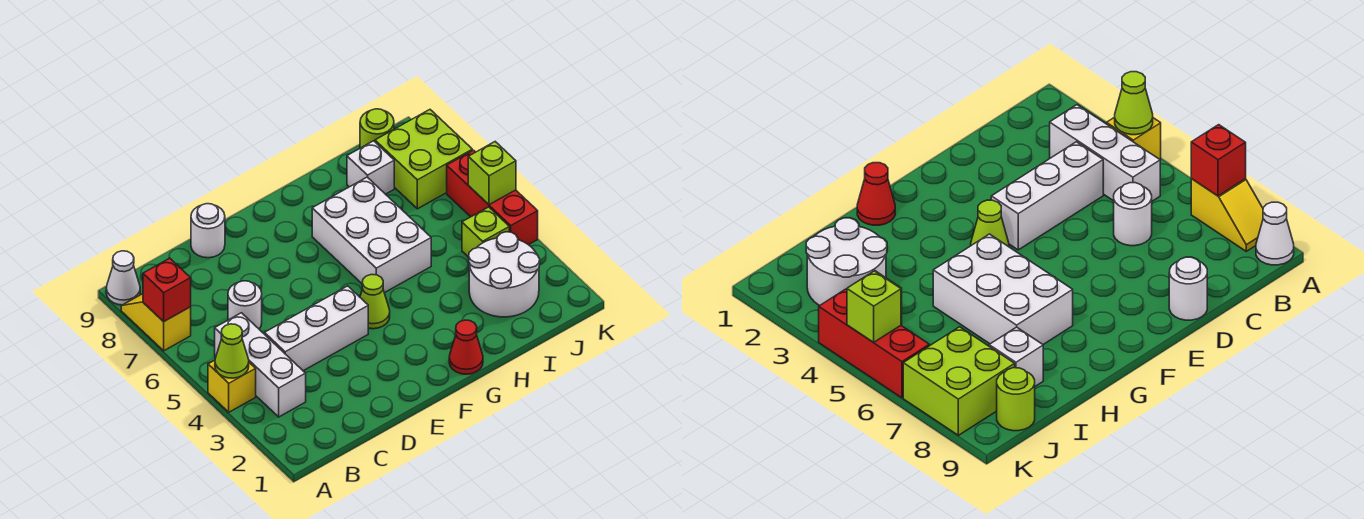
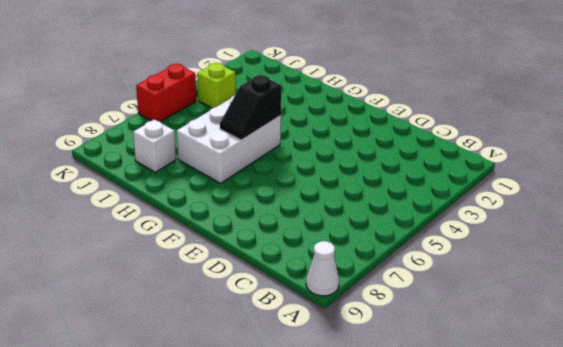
black slope G5:G6 level 2 top 5 -> none
red brick K5:K6 level 1 -> red brick K4:K6 level 1
none -> yellow brick A4 level 1
none -> yellow slope A7:A8 level 1 top 7
none -> white brick B3:B5 level 1

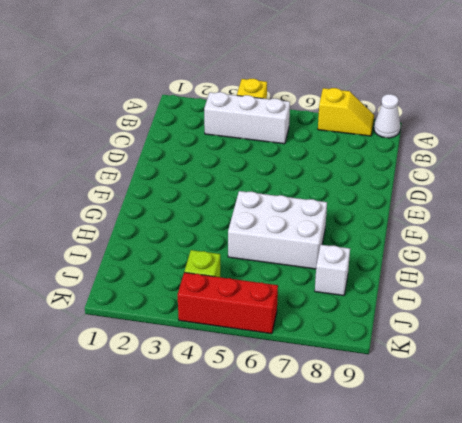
none -> white brick C4:E4 level 1
none -> white round brick C6 level 1
none -> white round brick D9 level 1

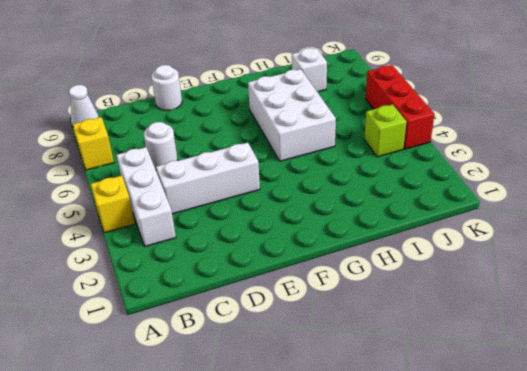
none -> lime cone F4 level 1
none -> red cone G1 level 1
none -> white round brick I2:J3 level 1

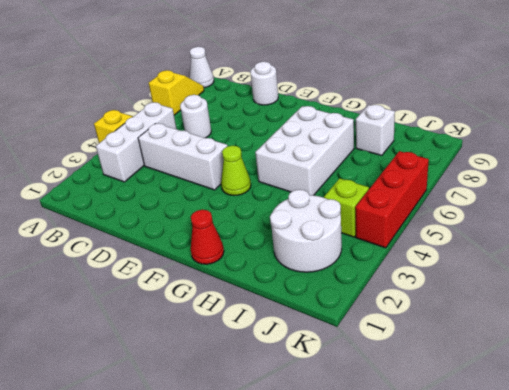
none -> lime brick J7:K8 level 1
none -> lime round brick J9 level 1
none -> lime cone A4 level 2

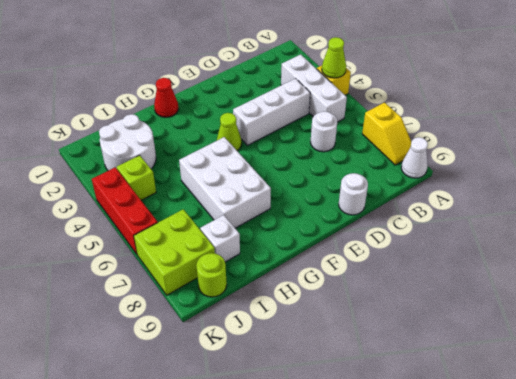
none -> red brick A7 level 2
none -> lime brick K5 level 2

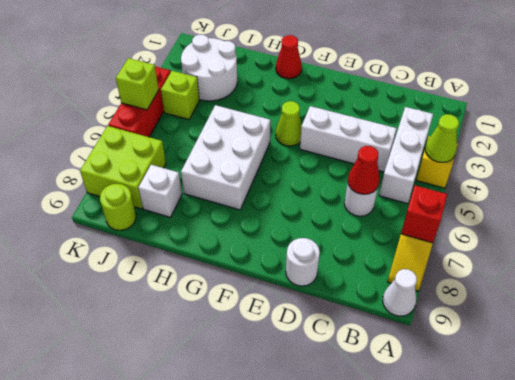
red cone C6 level 2 -> none

